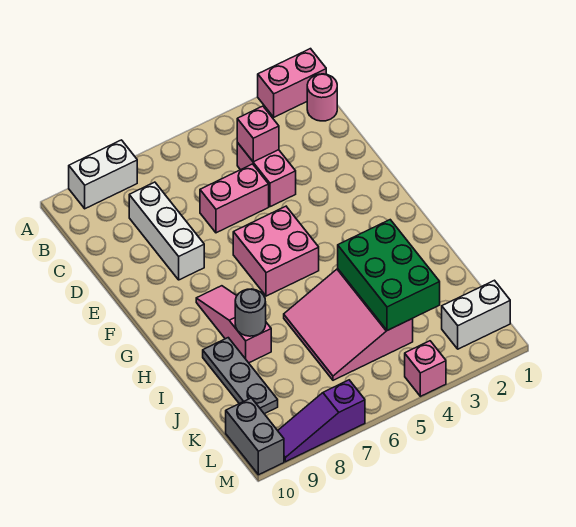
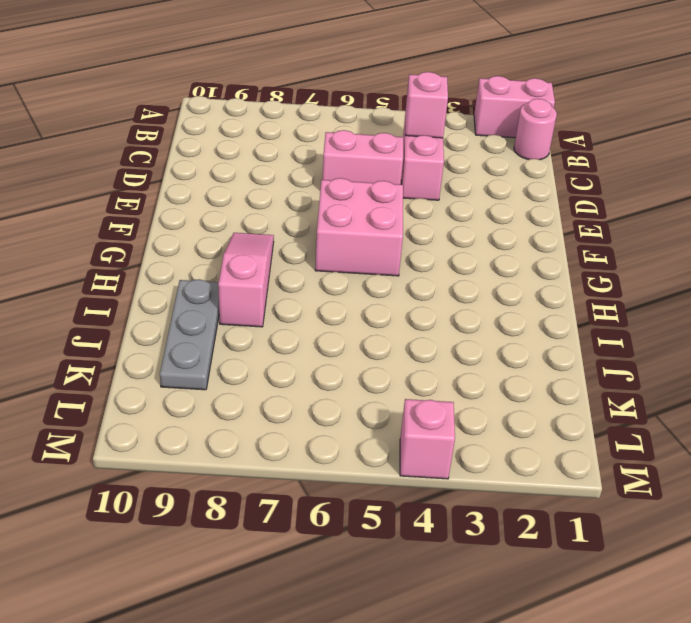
none -> white brick A8:A9 level 1
none -> white brick C8:E8 level 1
none -> pink slope I4:K6 level 1 top 4

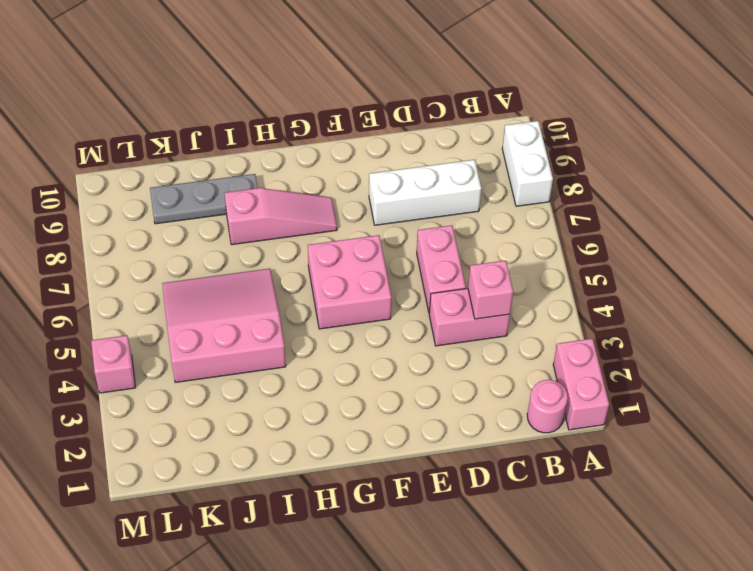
none -> white brick L1:L2 level 1
none -> grey brick L10:M10 level 1
none -> purple slope M7:M9 level 1 top 7

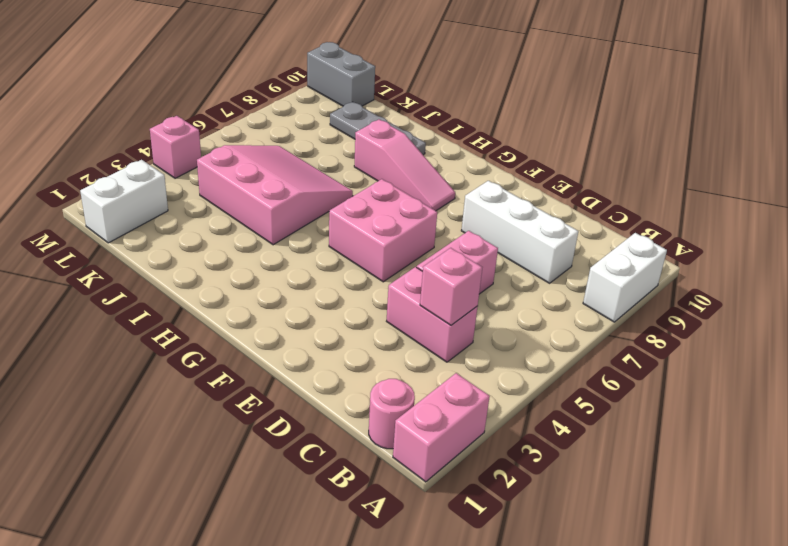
none -> purple slope M7:M9 level 1 top 7
none -> green brick I3:K4 level 2
none -> grey round brick I8 level 2

